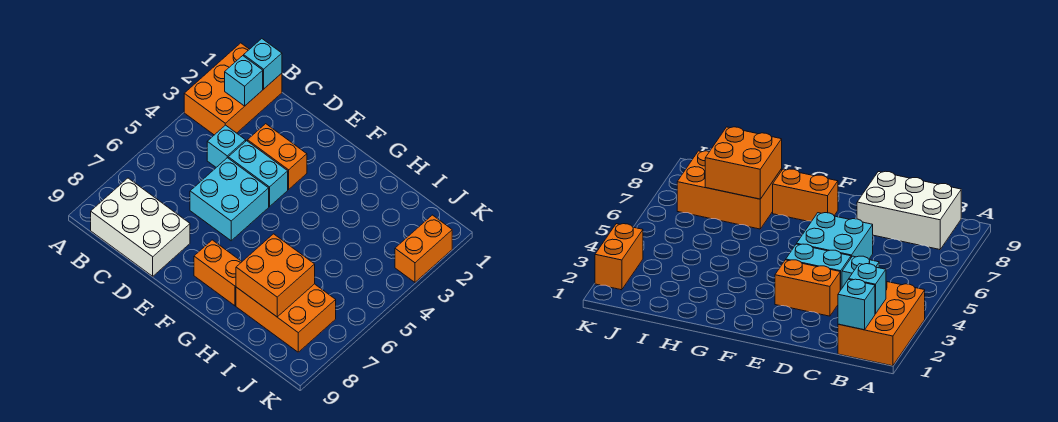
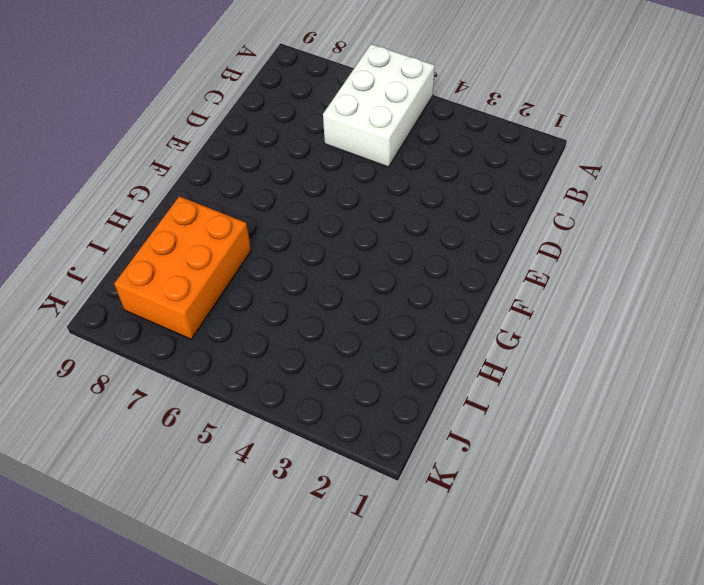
white brick A5:C6 level 1 -> white brick B8:D9 level 1
none -> orange brick A1:B3 level 1
none -> cyan brick C4 level 1
none -> orange brick D3:E3 level 1

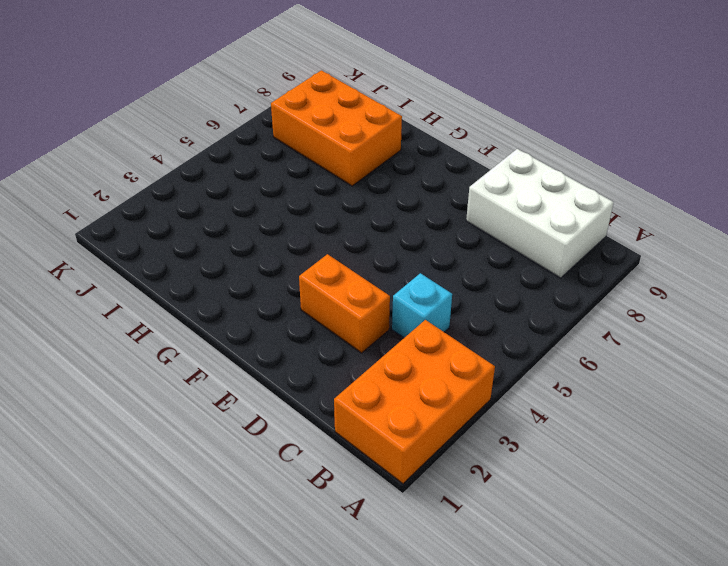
none -> cyan brick D4:E4 level 1
none -> cyan brick D5:E6 level 1
none -> orange brick F8:G8 level 1

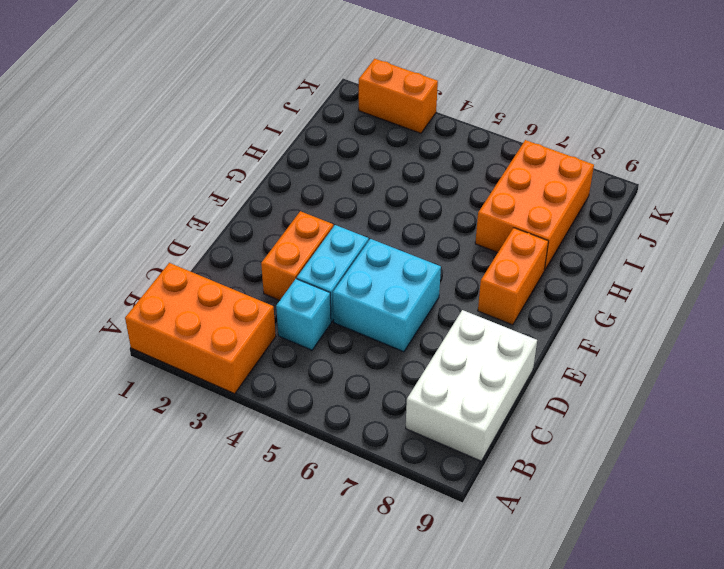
none -> cyan brick B1 level 2
none -> cyan brick B2 level 2
none -> orange brick H7:I8 level 2

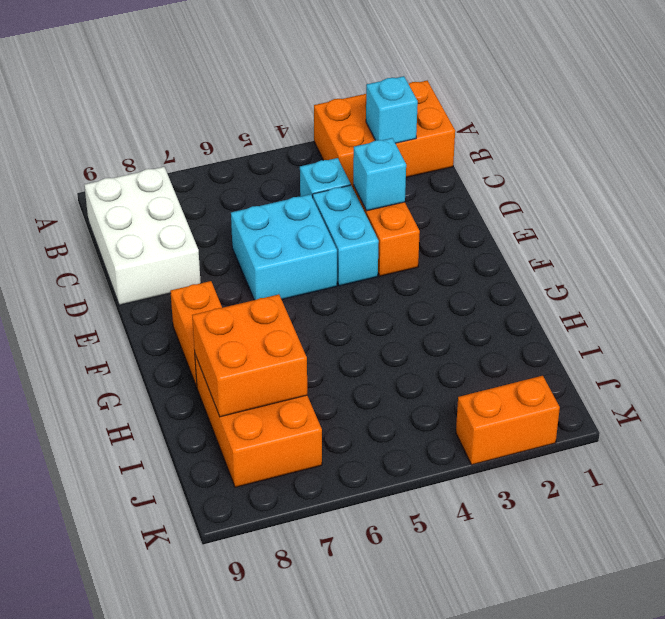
cyan brick D3 level 2 -> cyan brick B1 level 2

